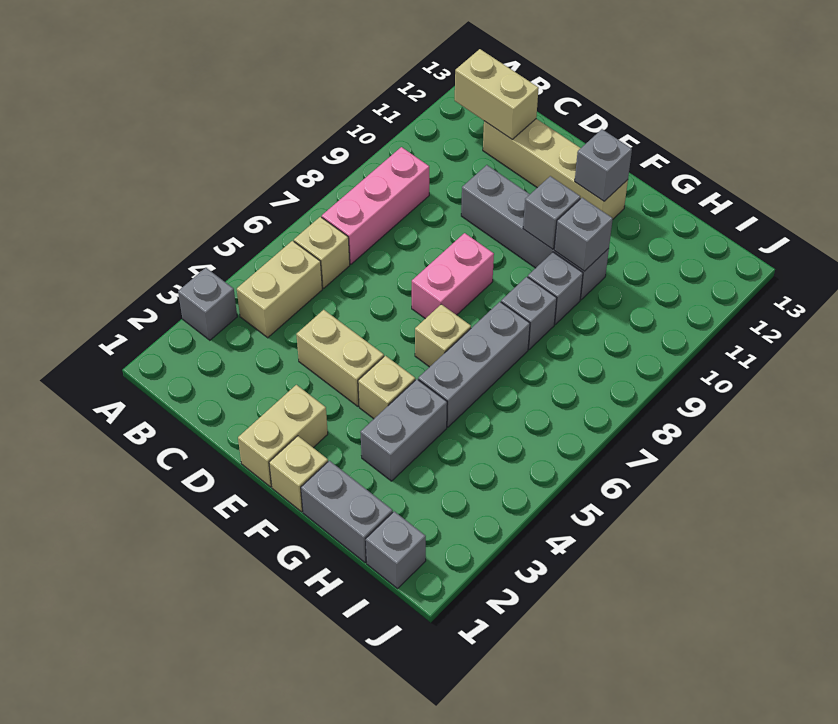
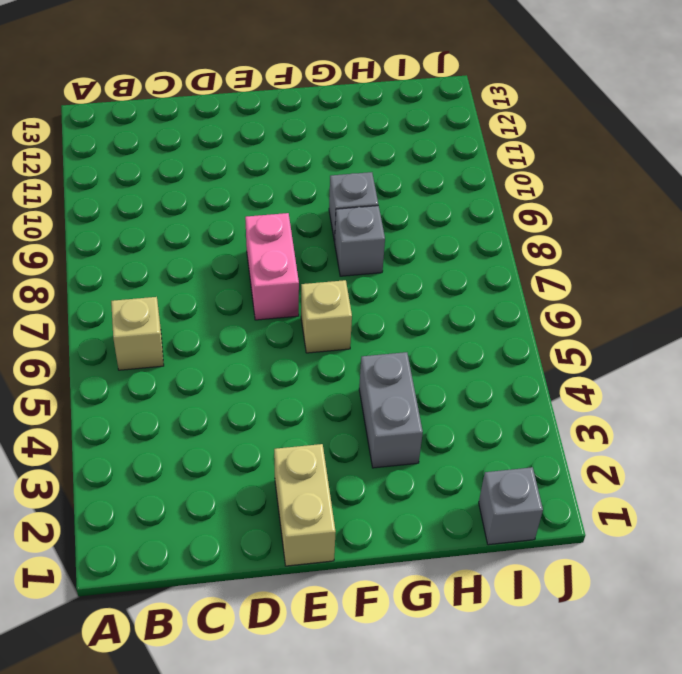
none -> grey brick A3 level 1
none -> tan brick B4:B5 level 1
none -> pink brick B7:B9 level 1

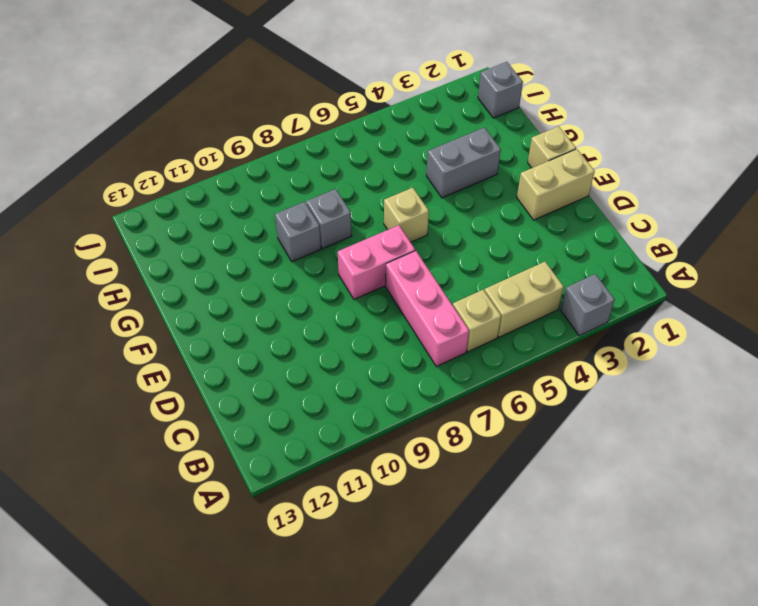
pink brick B7:D7 level 1 -> pink brick B7:B9 level 1
none -> tan brick C12:F12 level 1
none -> tan brick D4:E4 level 1
none -> grey brick D10:G10 level 1

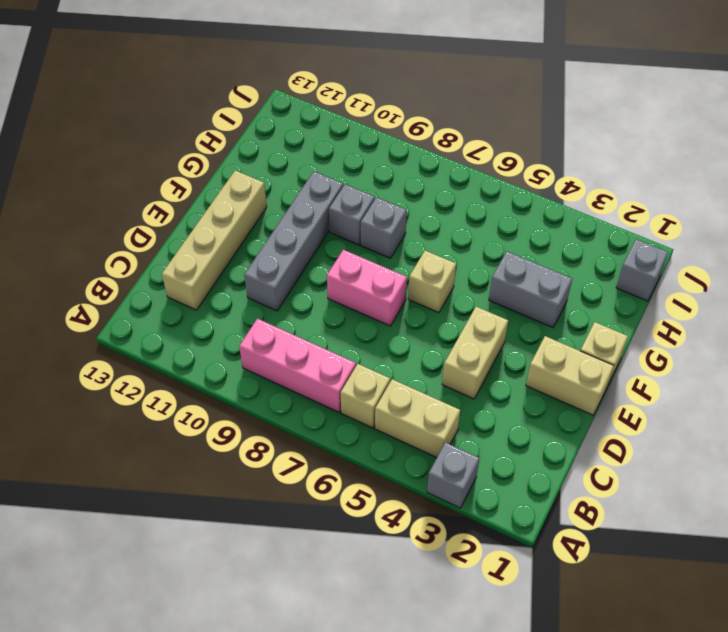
none -> tan brick F4 level 1
none -> grey brick G1:H1 level 1
none -> grey brick G5:G7 level 1

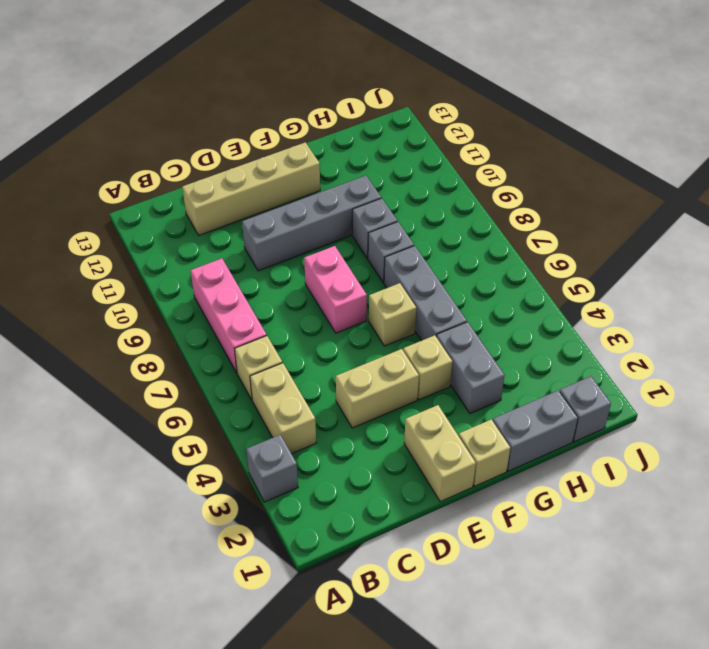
none -> tan brick B12:C12 level 2
none -> grey brick F10 level 2
none -> grey brick F12 level 2

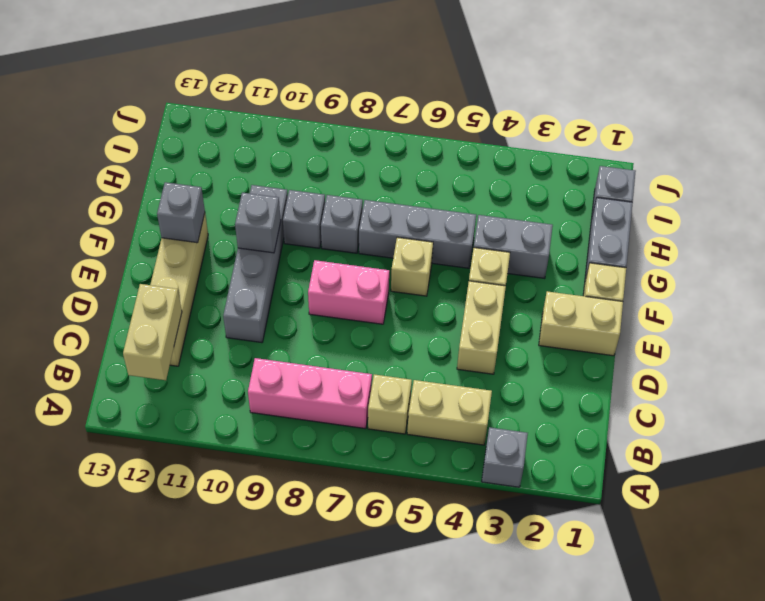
none -> grey brick G10 level 2

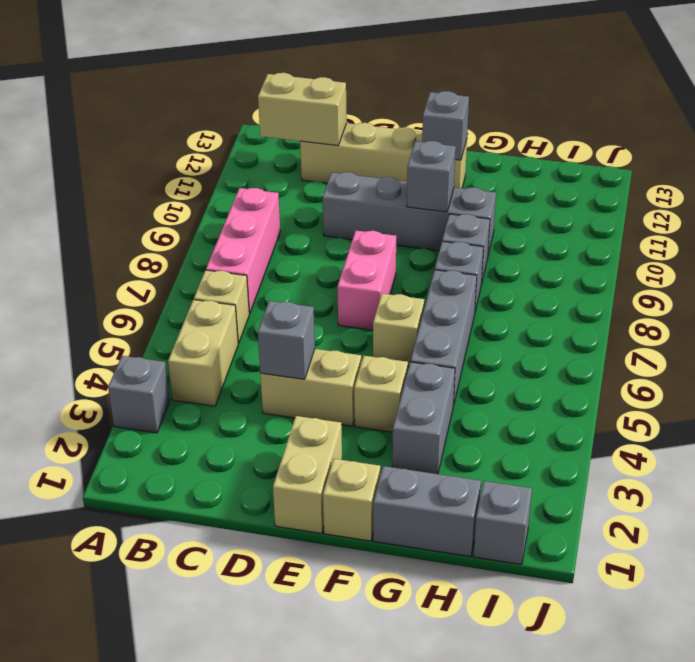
grey brick D4 level 2 -> grey brick G10 level 2

